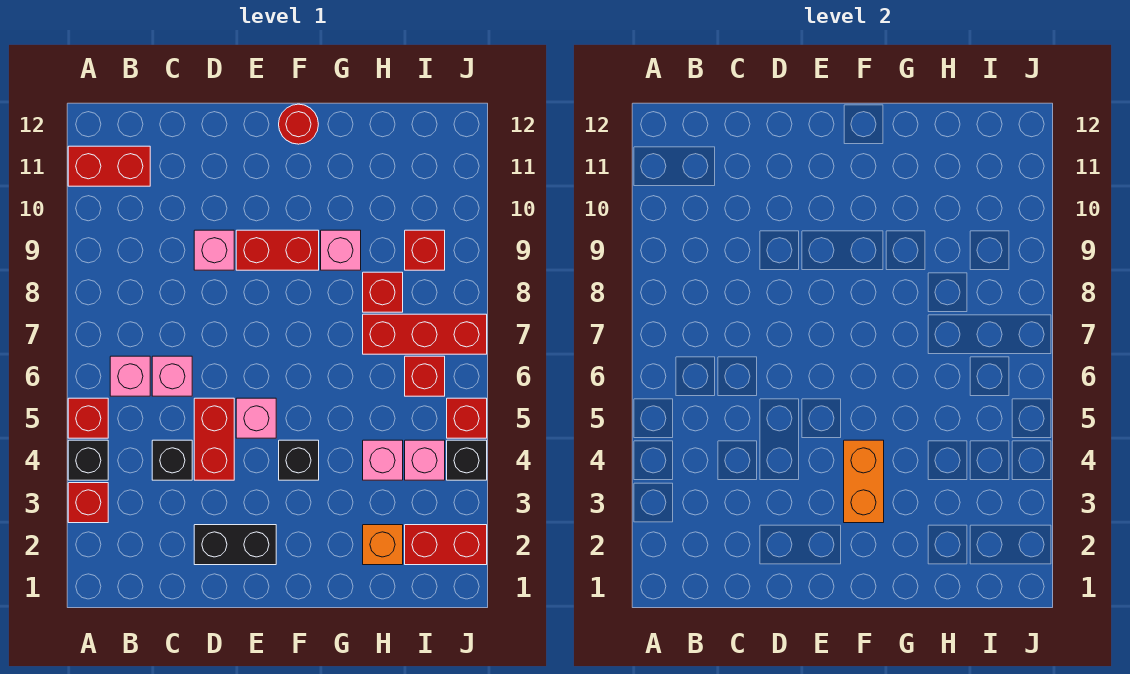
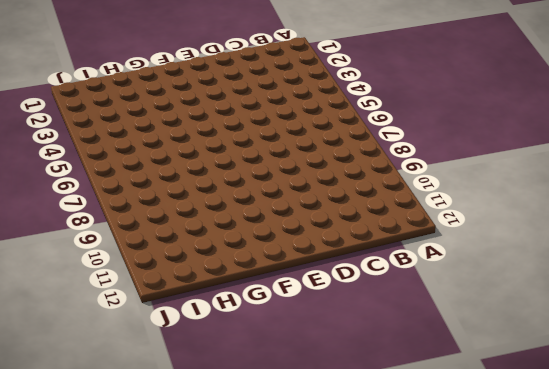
none -> red brick A3 level 1
none -> black brick A4 level 1
none -> red brick A5 level 1

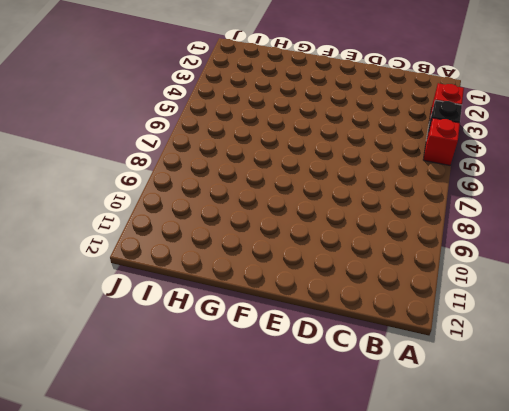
none -> red brick A11:B11 level 1
none -> pink brick B6 level 1
none -> black brick C4 level 1

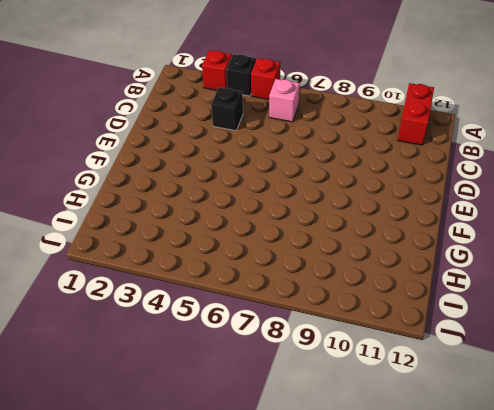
none -> pink brick C6 level 1
none -> black brick D2:E2 level 1
none -> red brick D4:D5 level 1

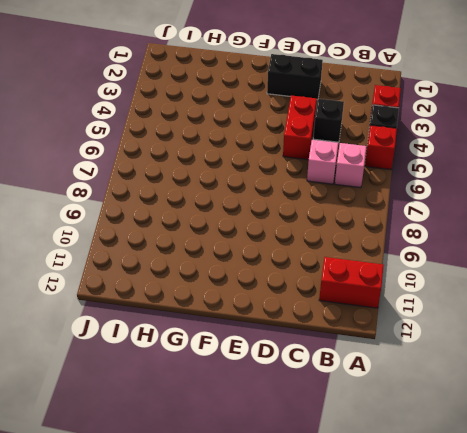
none -> pink brick D9 level 1
none -> pink brick E5 level 1
none -> red brick E9:F9 level 1

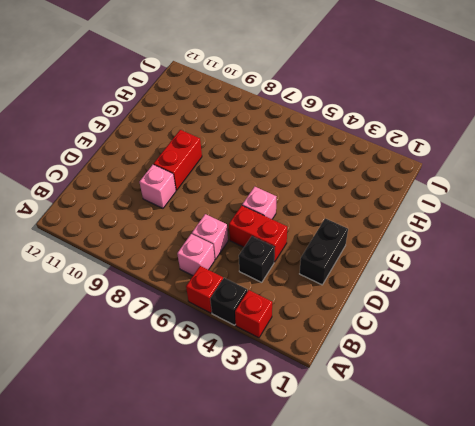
none -> red brick A11:B11 level 1
none -> black brick F4 level 1
none -> red round brick F12 level 1

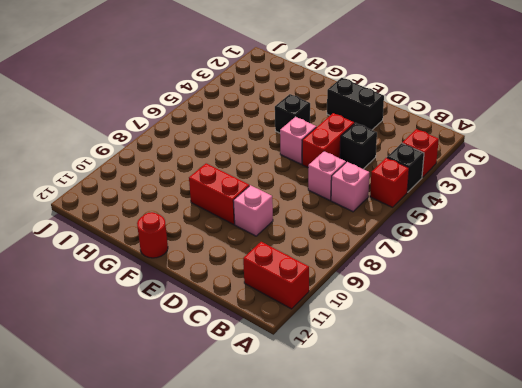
none -> pink brick G9 level 1
none -> orange brick H2 level 1
none -> pink brick H4 level 1

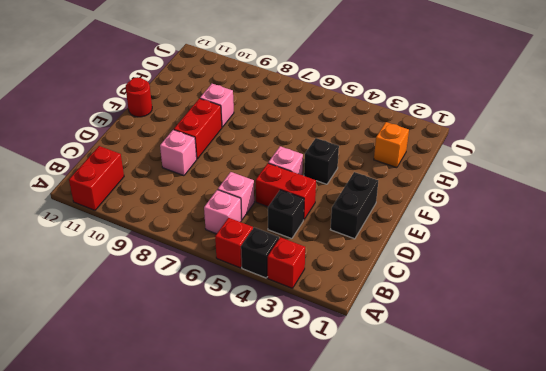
none -> pink brick H4 level 1
none -> red brick H7:J7 level 1
none -> red brick H8 level 1

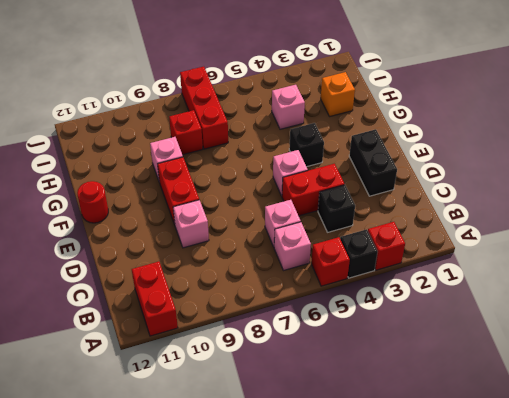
none -> red brick I2:J2 level 1
none -> pink brick I4 level 1
none -> red brick I6 level 1

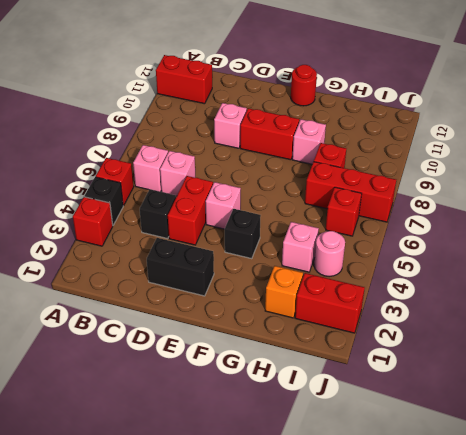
pink round brick I4 level 1 -> pink brick I4 level 1
none -> red brick I9 level 1
none -> black brick J4 level 1
none -> red brick J5 level 1

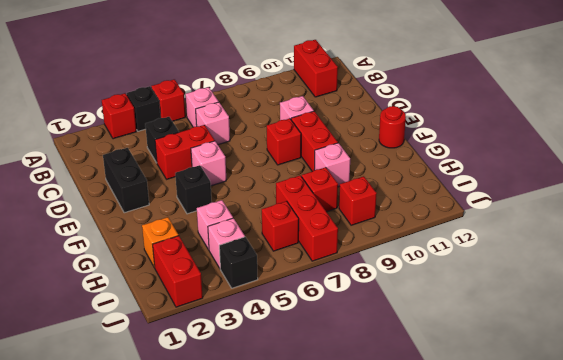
red brick E8 level 1 -> red brick J5 level 1
none -> orange brick F3:F4 level 2

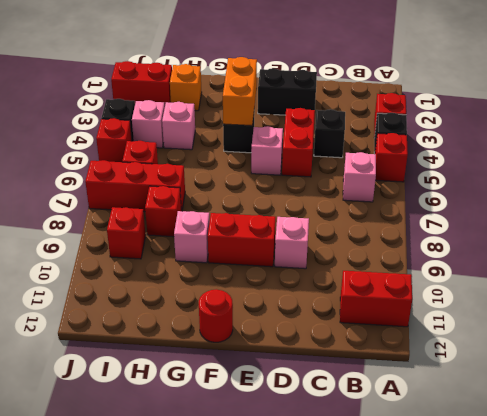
none -> pink brick C6 level 1

